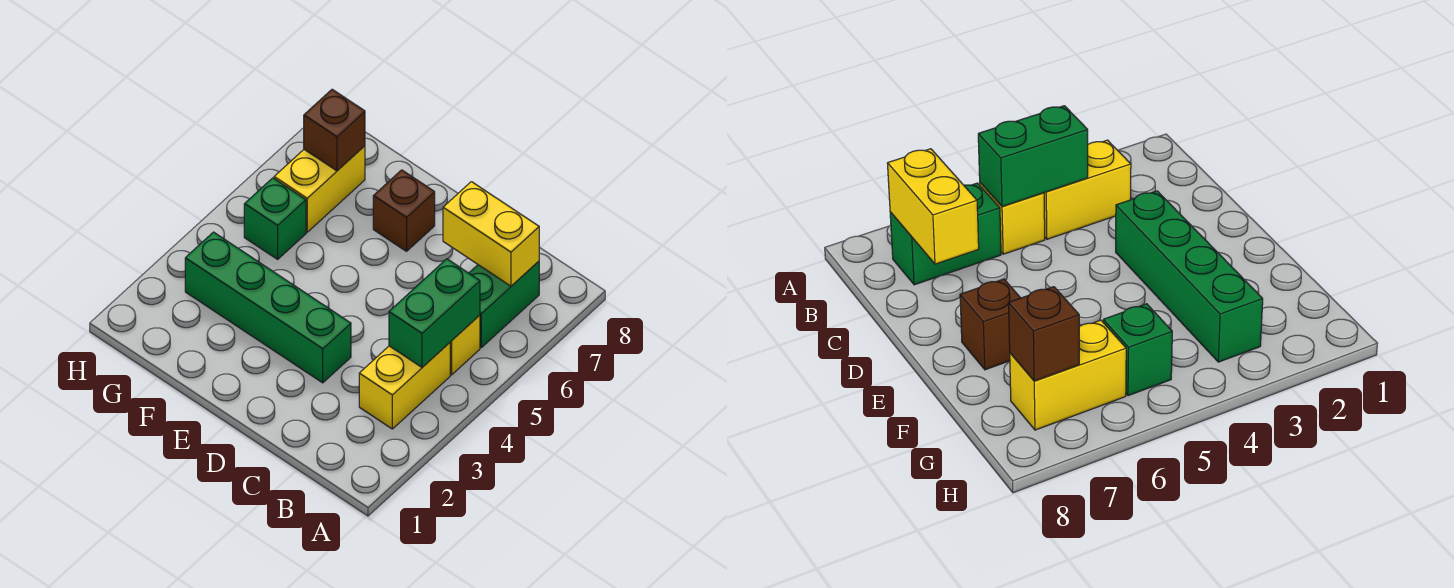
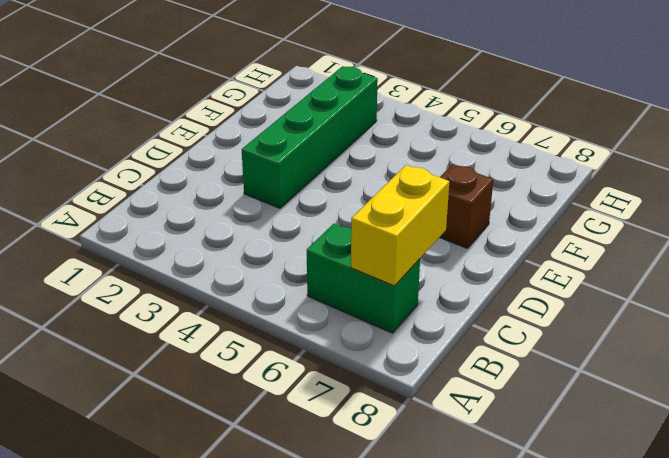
none -> yellow brick B3:B4 level 1
none -> yellow brick B5 level 1

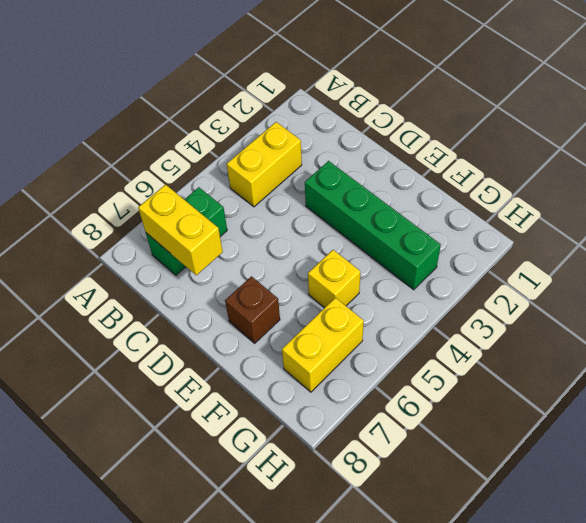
yellow brick F5 level 1 -> yellow brick B5 level 1
none -> green brick G5 level 1
none -> green brick B4:B5 level 2

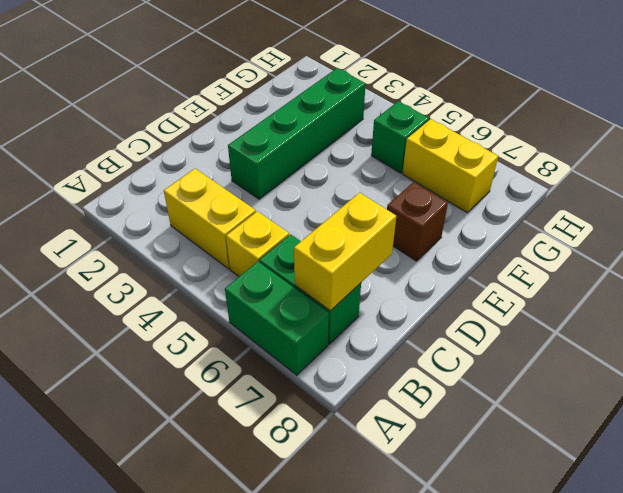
green brick A6:A7 level 1 -> green brick B4:B5 level 2
none -> brown brick G7 level 2

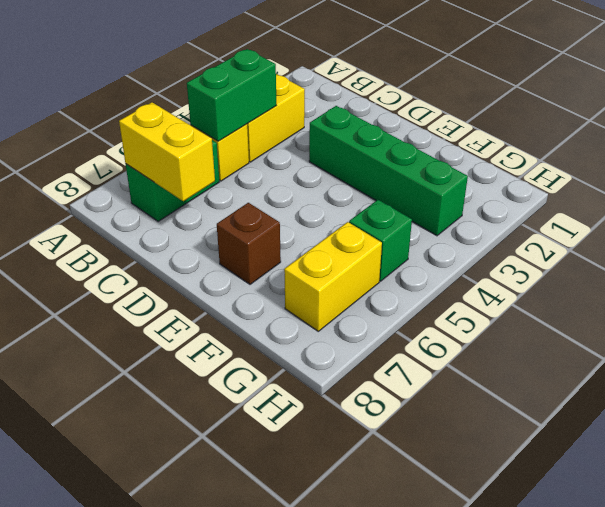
none -> brown brick G7 level 2

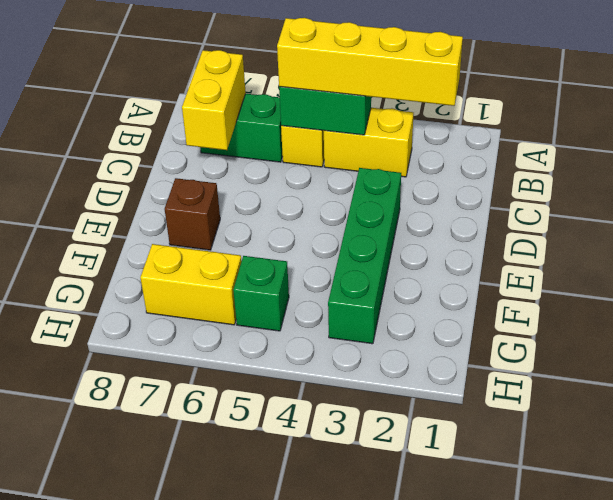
yellow brick B2:B5 level 3 -> none
none -> brown brick G7 level 2

